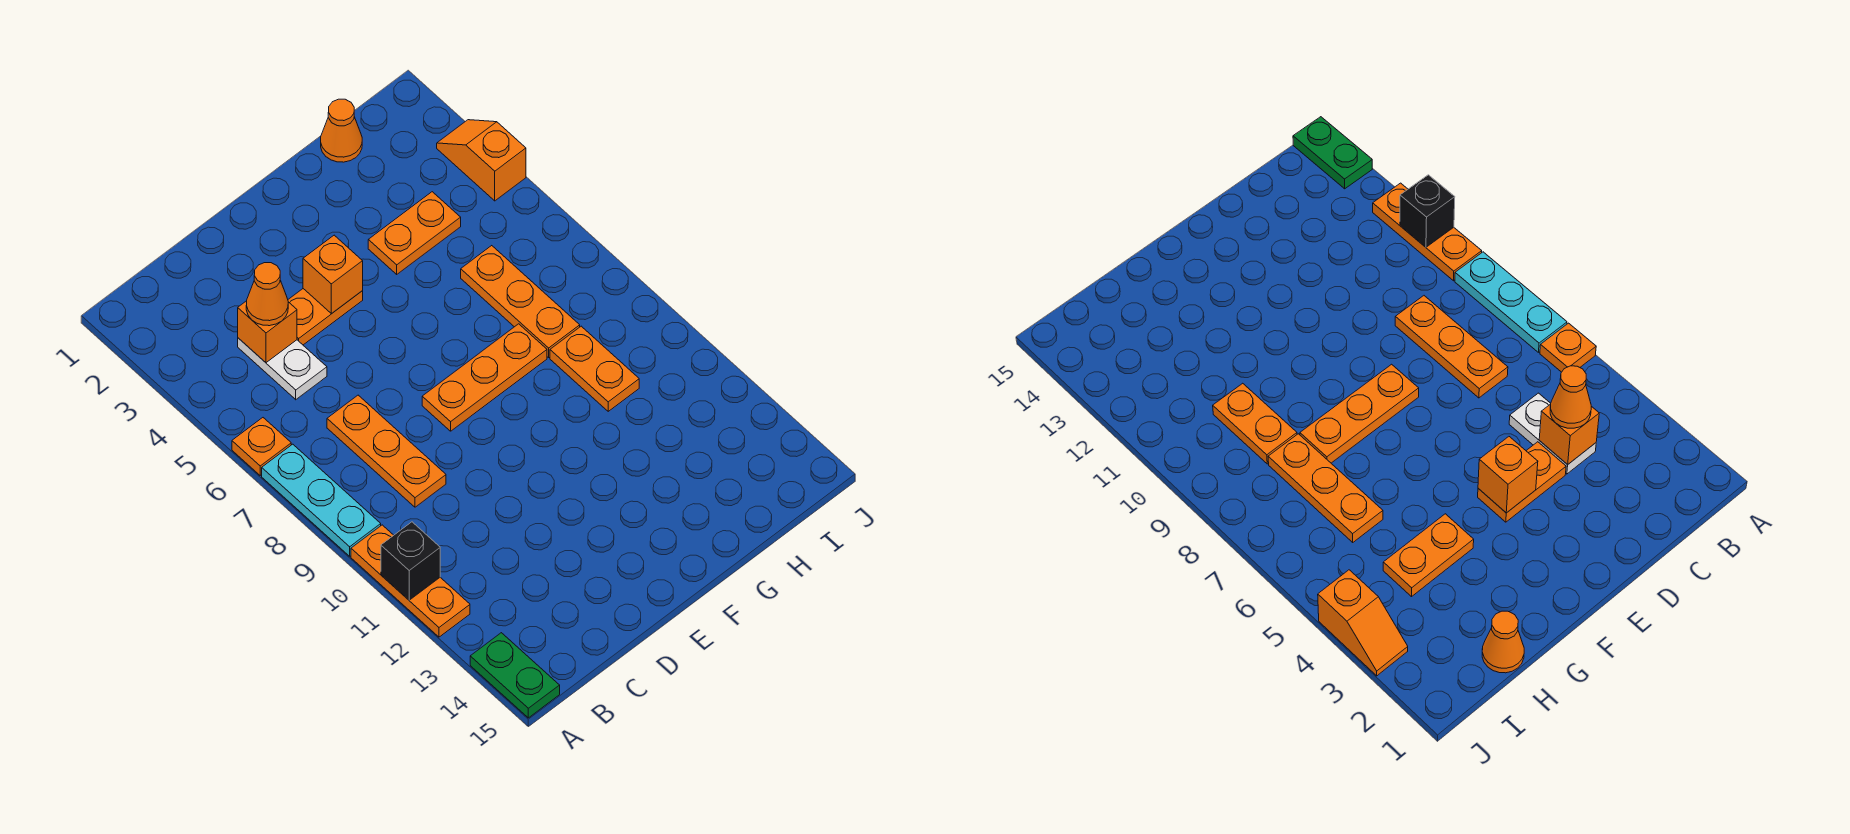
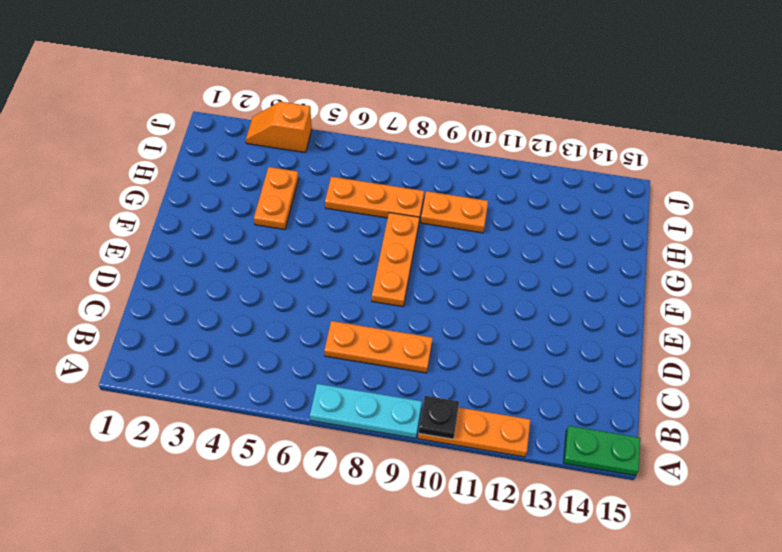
black plate A10 level 2 -> none
none -> orange plate A6 level 1
none -> white plate C4:C5 level 1
none -> orange plate D4:E4 level 1

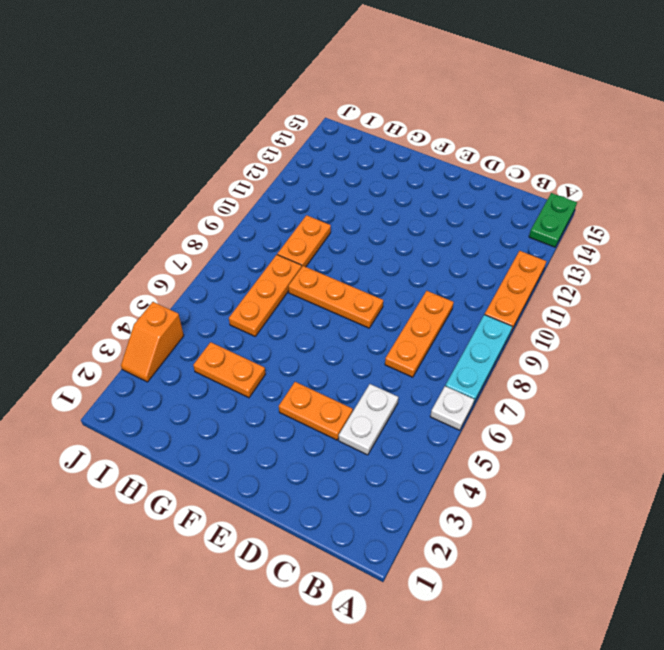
white plate A6 level 1 -> orange plate A6 level 1
none -> orange cone H1 level 1
none -> black brick A11 level 2
none -> orange brick C4 level 2

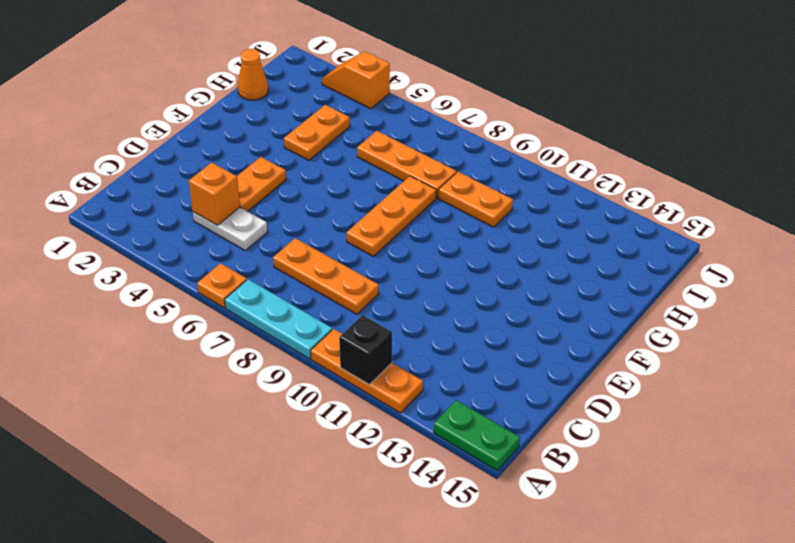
none -> orange brick E4 level 2
none -> orange cone C4 level 3

